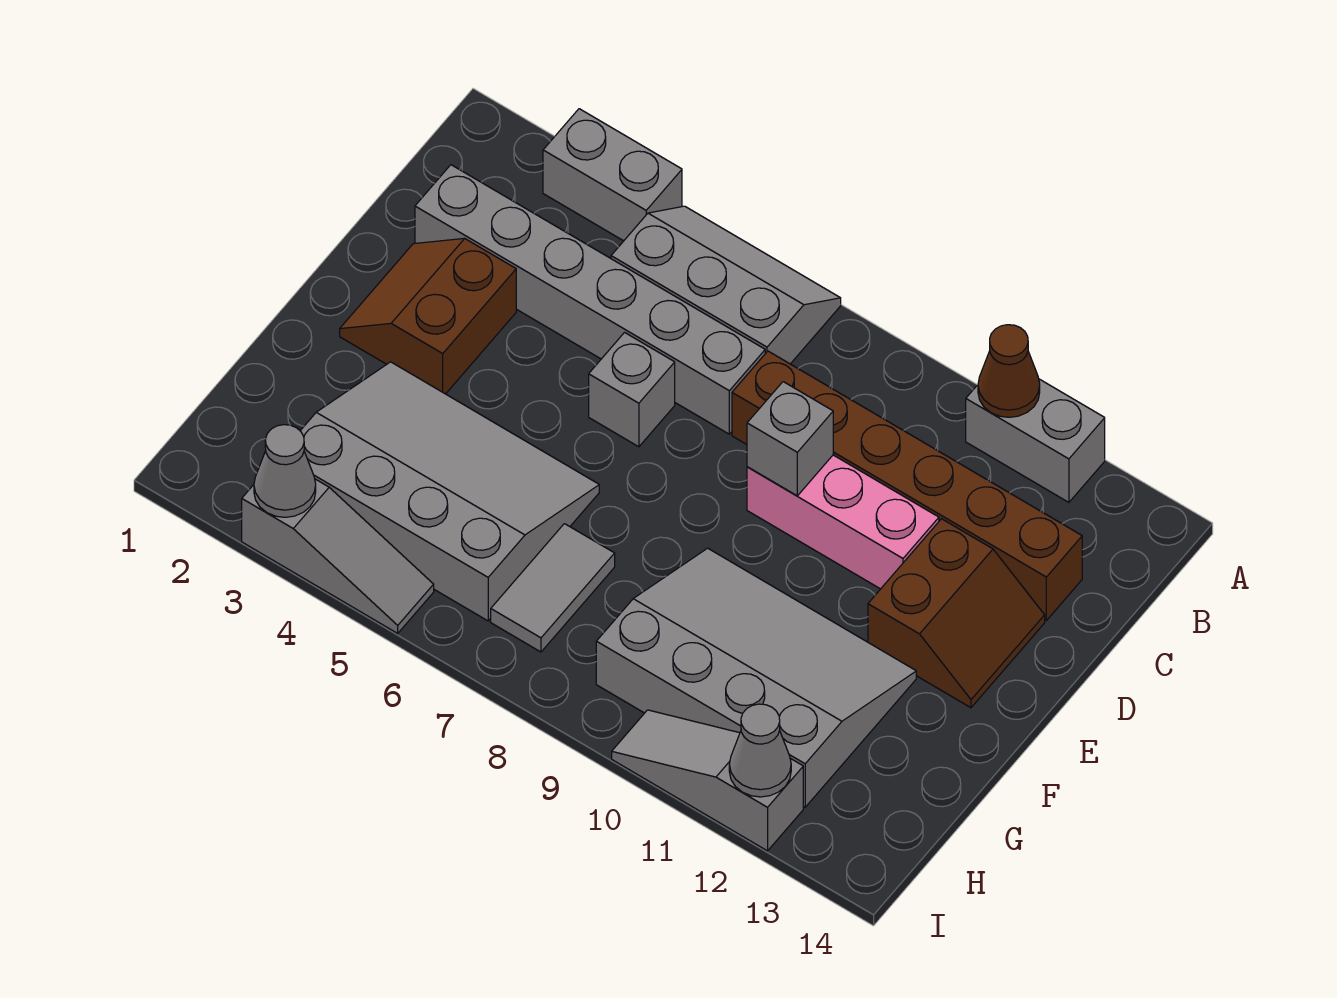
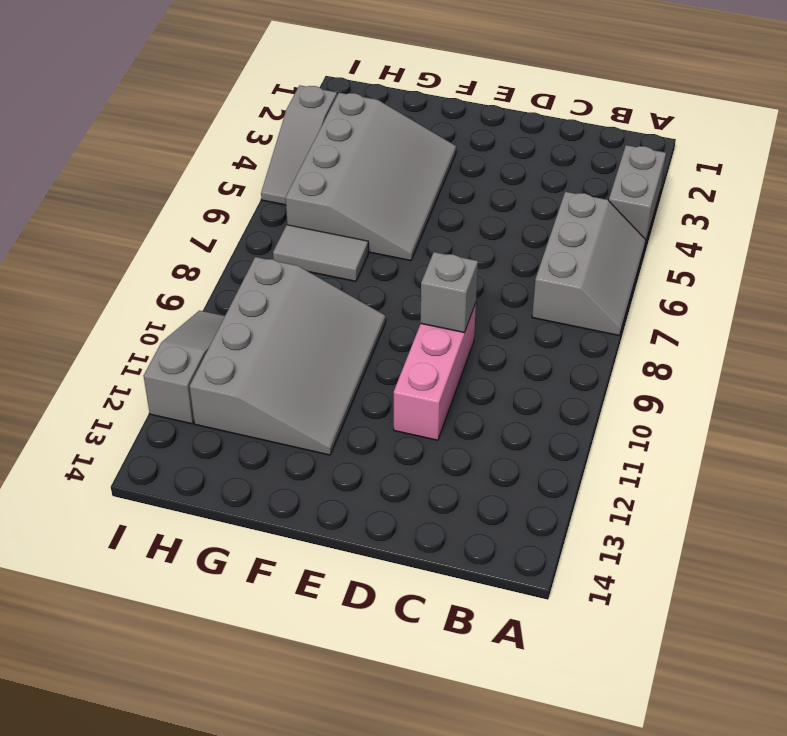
none -> grey brick A11:A12 level 1
none -> grey brick C2:C7 level 1
none -> brown brick C8:C13 level 1

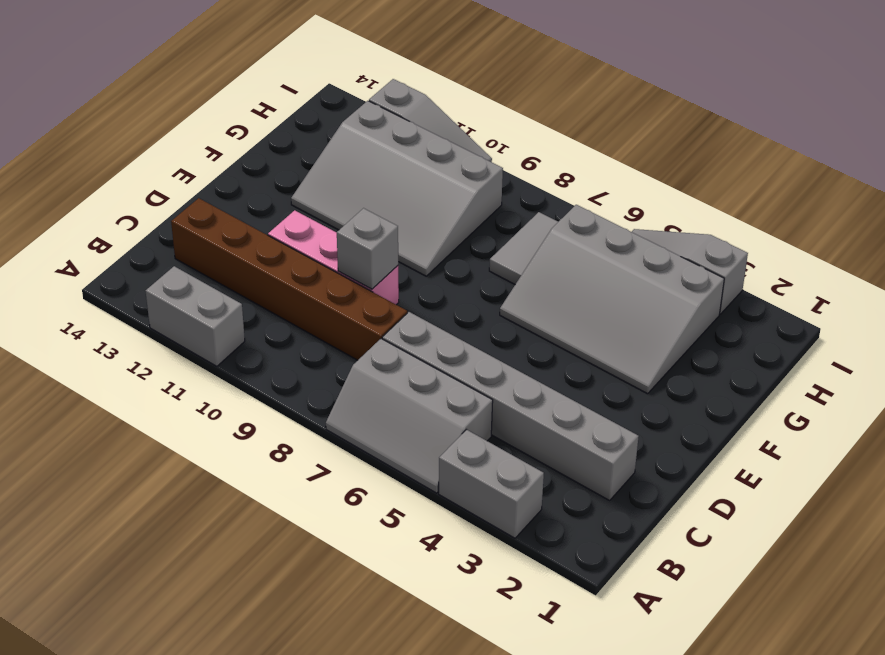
none -> brown slope D2:E3 level 1 top 3
none -> grey brick D6 level 1
none -> brown slope D12:E13 level 1 top 12

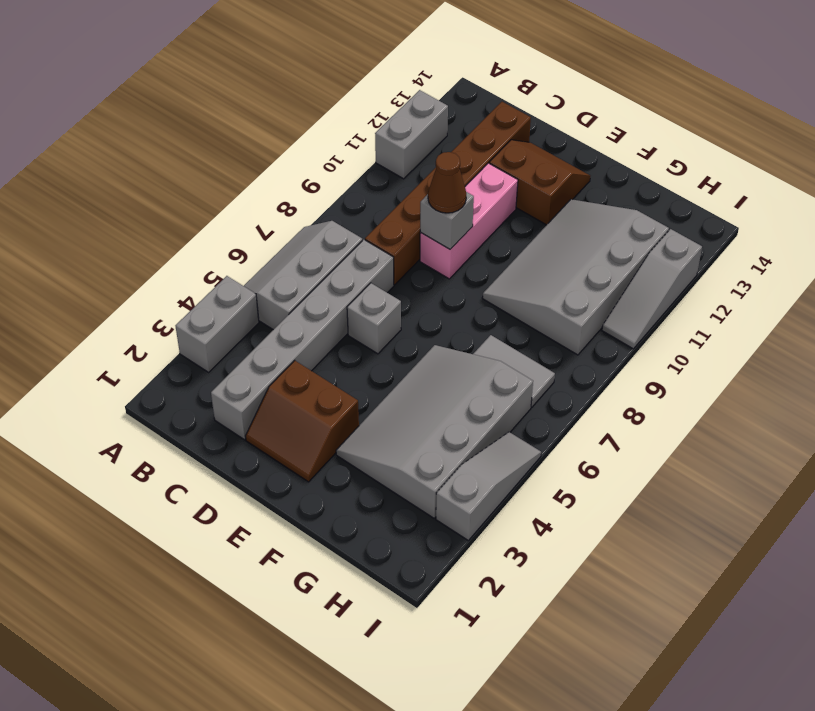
brown cone D9 level 3 -> brown cone A11 level 2
none -> grey cone I3 level 2
none -> grey cone I12 level 2

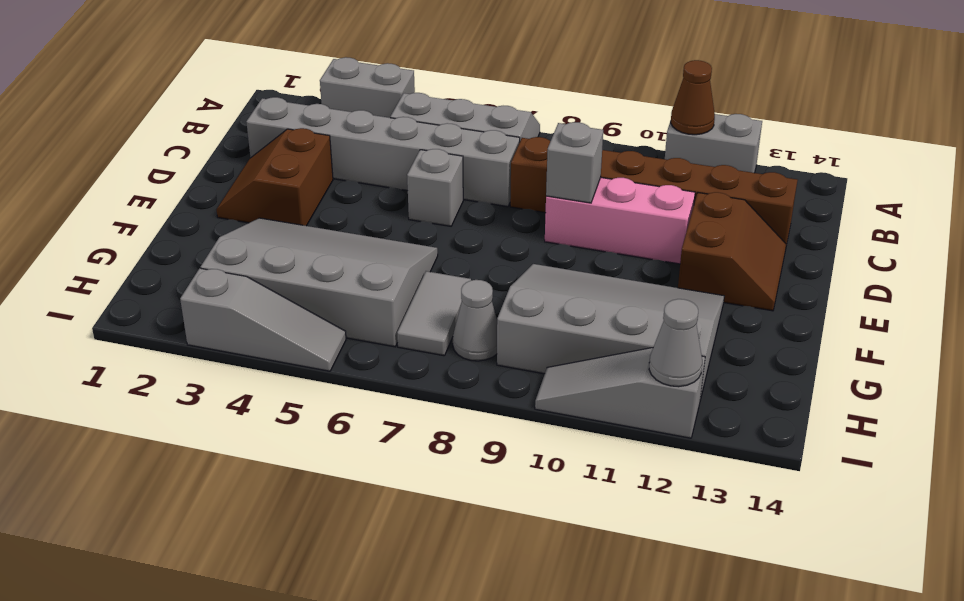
grey cone H8 level 1 -> grey cone I3 level 2

